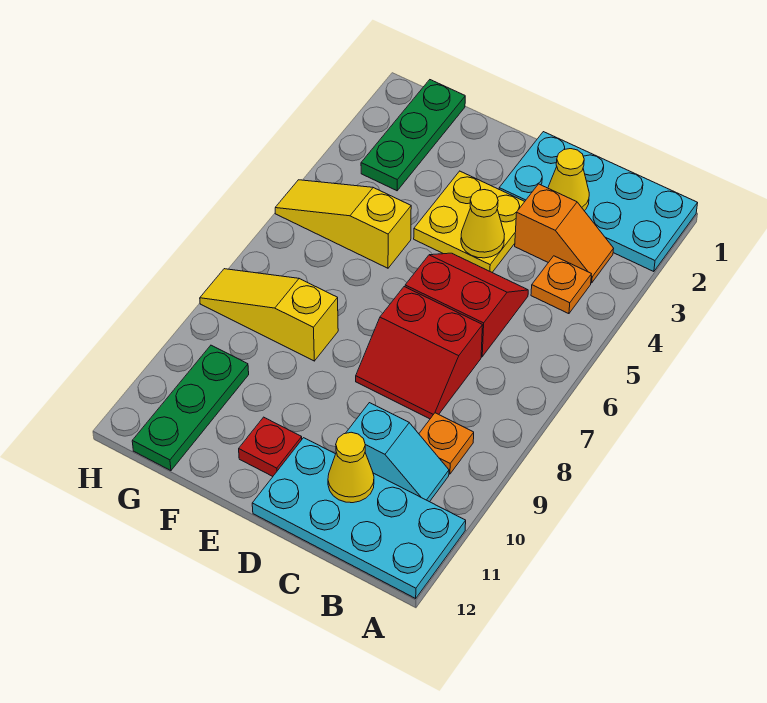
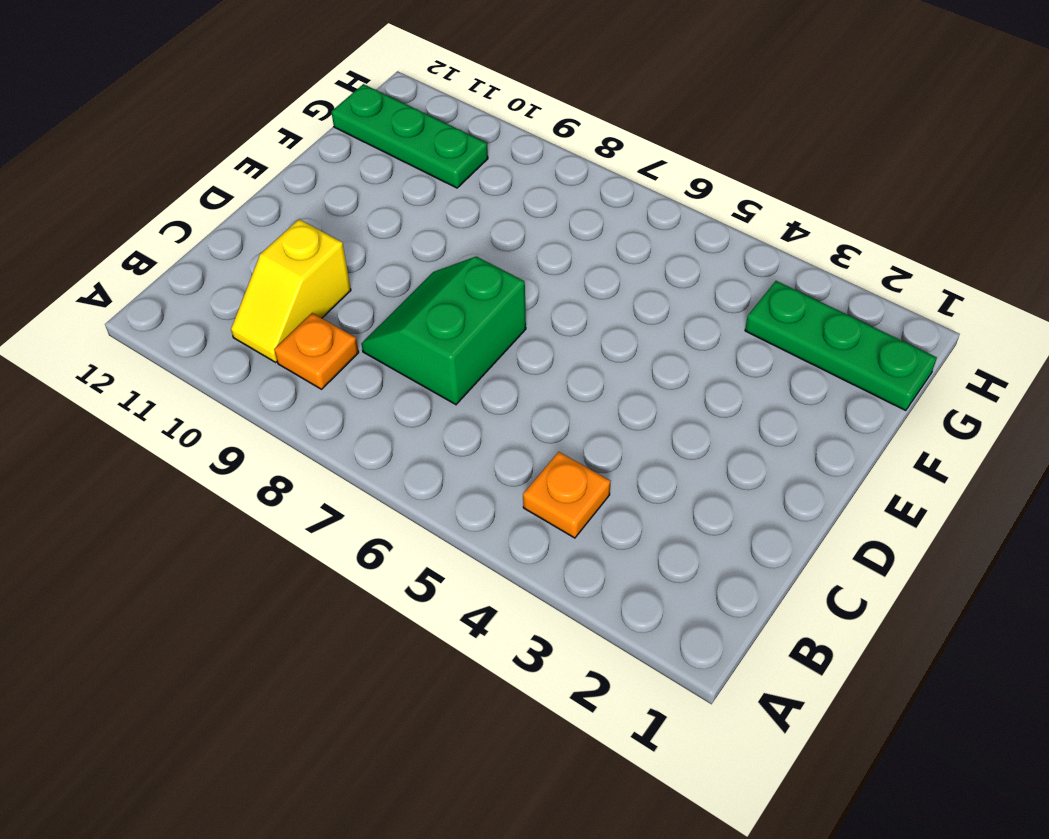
yellow slope B10:C10 level 1 top C -> cyan slope B10:C10 level 1 top C
green slope C7:D8 level 1 top 7 -> red slope C7:D8 level 1 top 7
none -> cyan plate A1:D2 level 1
none -> cyan plate A11:D12 level 1
none -> orange slope B3:C3 level 1 top C

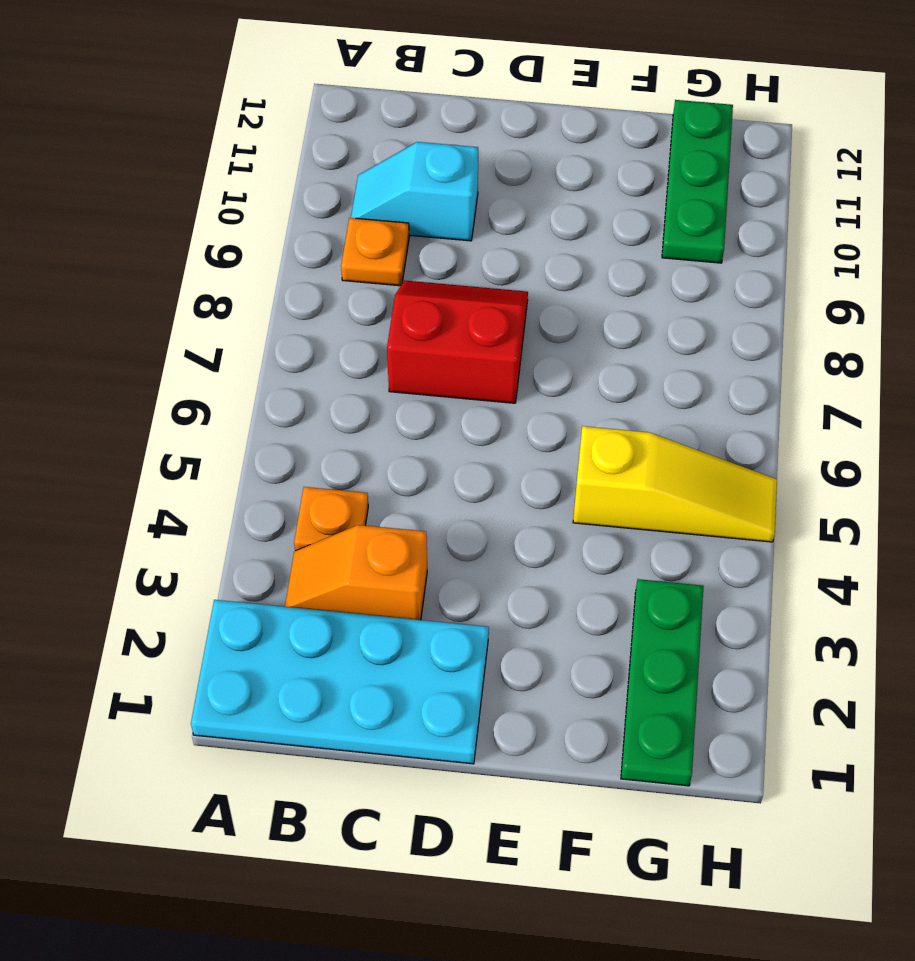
none -> cyan plate A11:D12 level 1
none -> red slope C5:D6 level 1 top 6
none -> yellow plate D3:E4 level 1

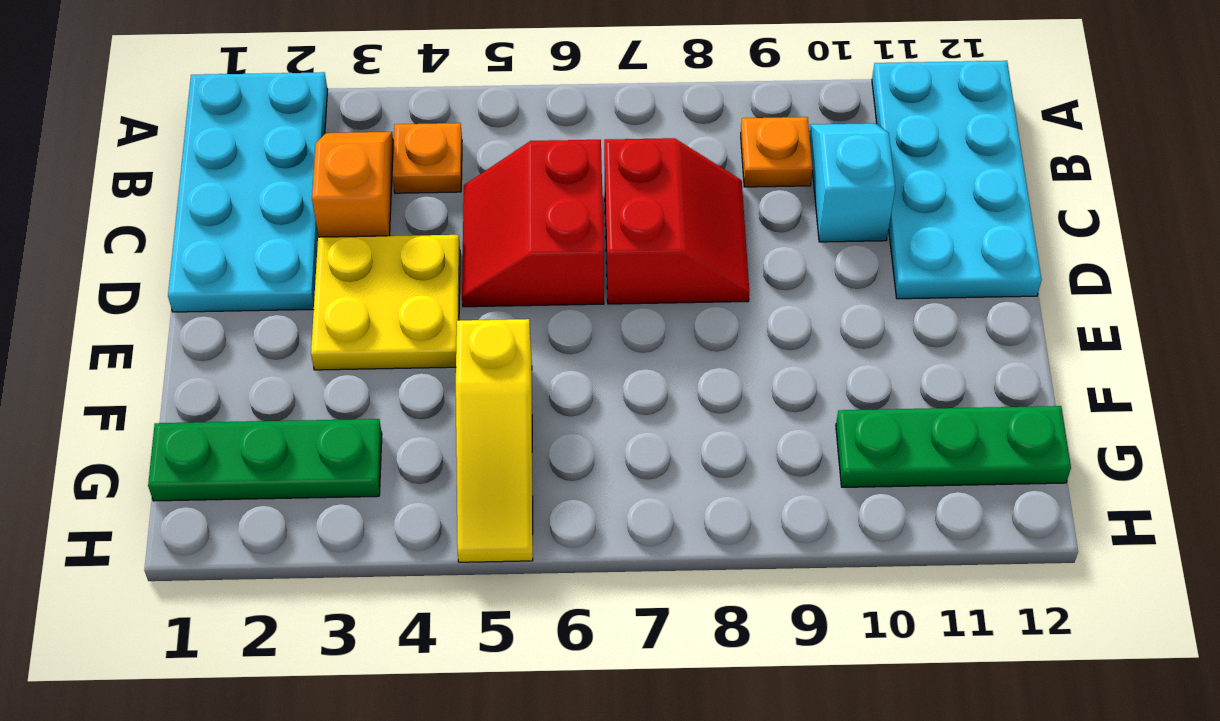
none -> red plate E11 level 1
none -> yellow slope F8:H8 level 1 top F
none -> yellow cone C2 level 2

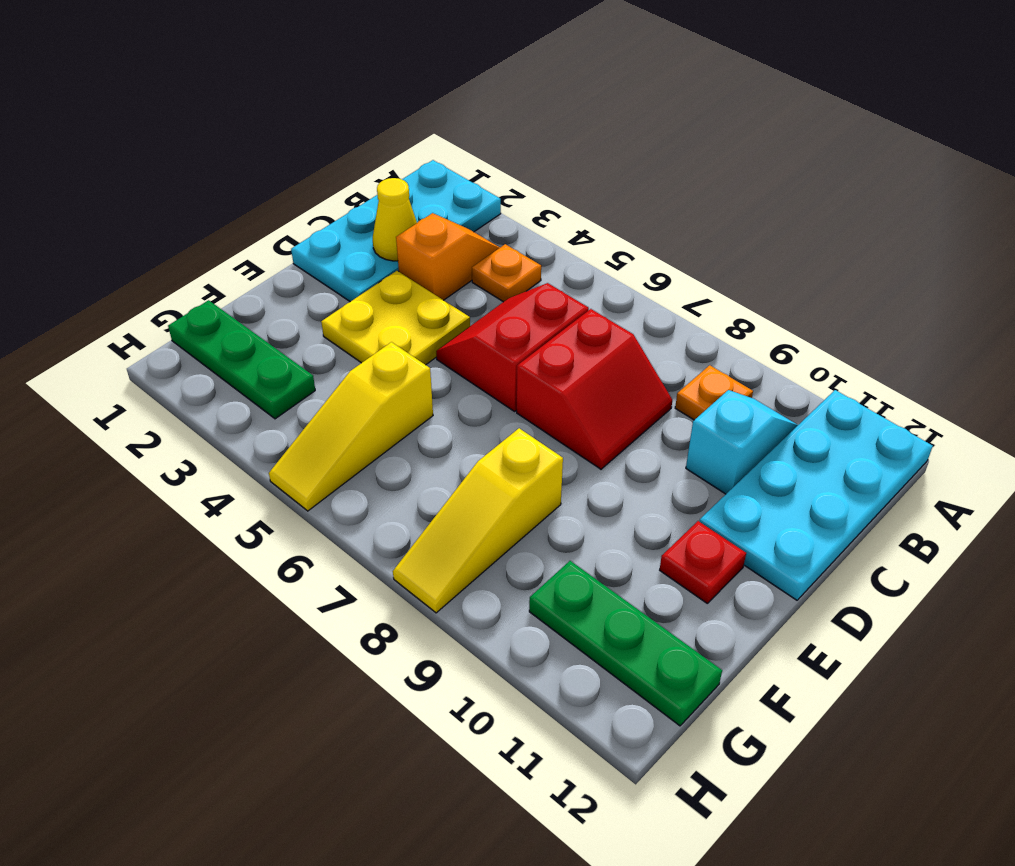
none -> yellow cone C11 level 2
none -> yellow cone D4 level 2

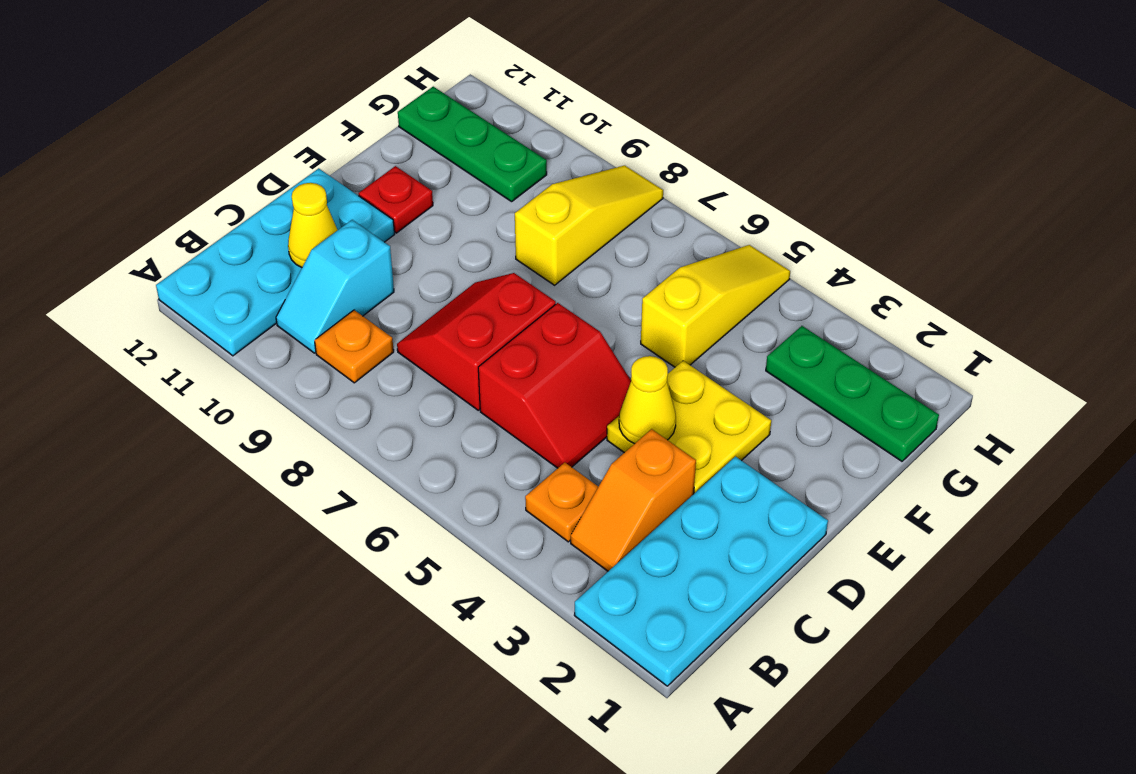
none -> yellow cone C2 level 2

